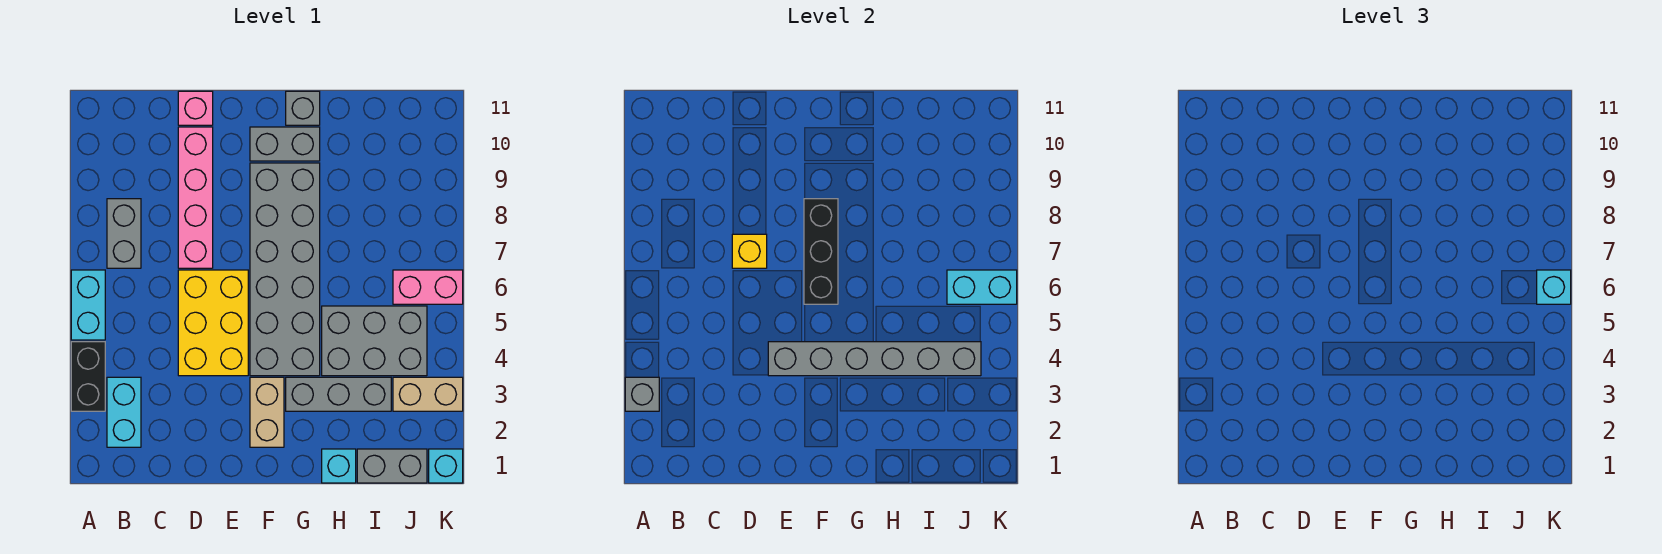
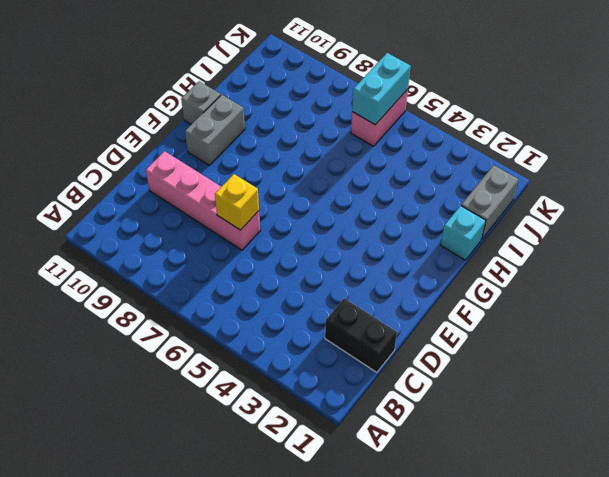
black brick C1:C2 level 1 -> black brick A3:A4 level 1
none -> cyan brick A5:A6 level 1
none -> cyan brick B2:B3 level 1
none -> grey brick B7:B8 level 1

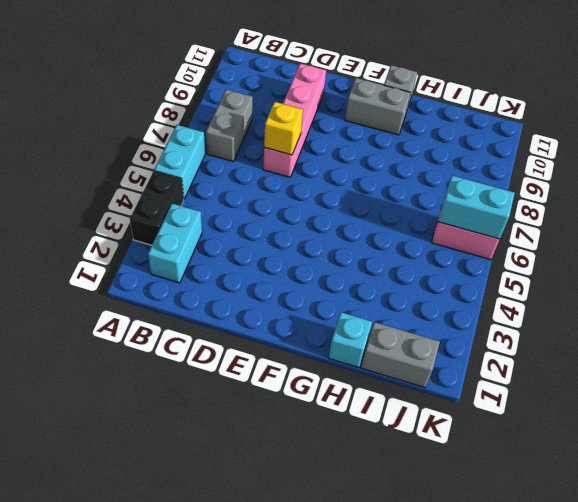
none -> yellow brick D4:E6 level 1
none -> pink brick D11 level 1
none -> tan brick F2:F3 level 1

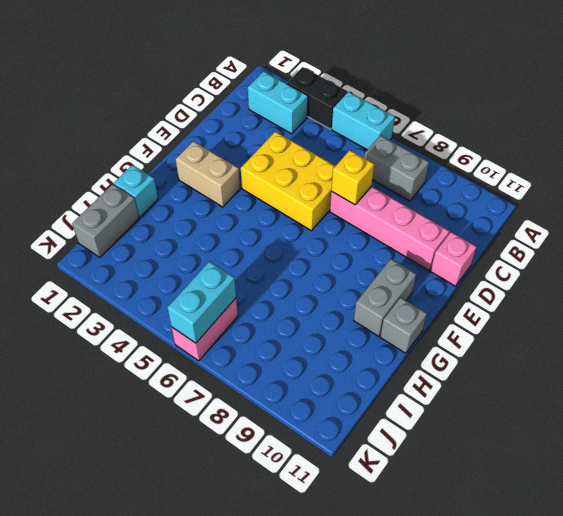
none -> grey brick F4:G9 level 1
none -> grey brick G3:I3 level 1
none -> grey brick H4:J5 level 1

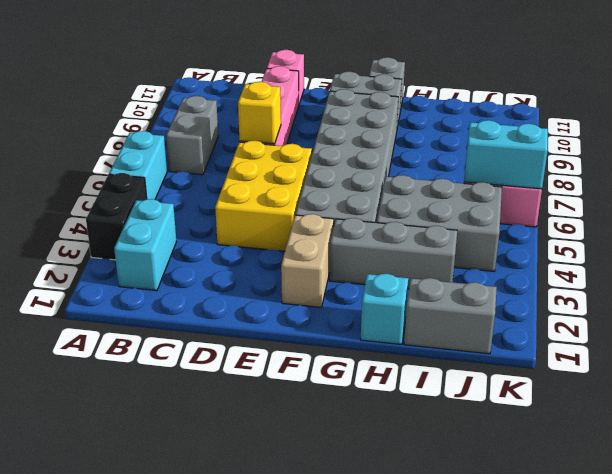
none -> tan brick J3:K3 level 1
none -> cyan brick K1 level 1
none -> grey brick A3 level 2

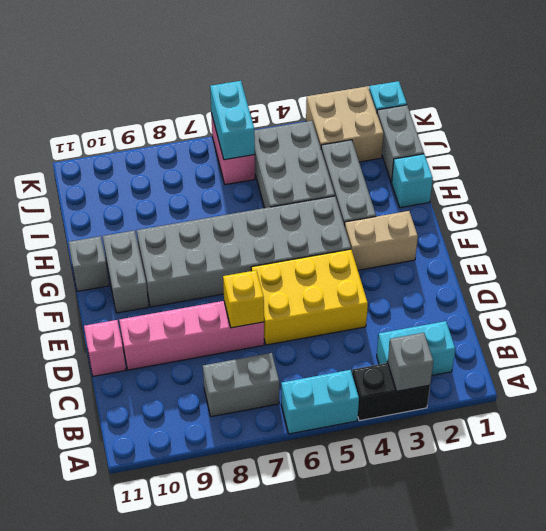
tan brick J2:K3 level 1 -> tan brick J3:K3 level 1
none -> grey brick E4:J4 level 2
none -> black brick F6:F8 level 2
none -> cyan brick K6 level 3

